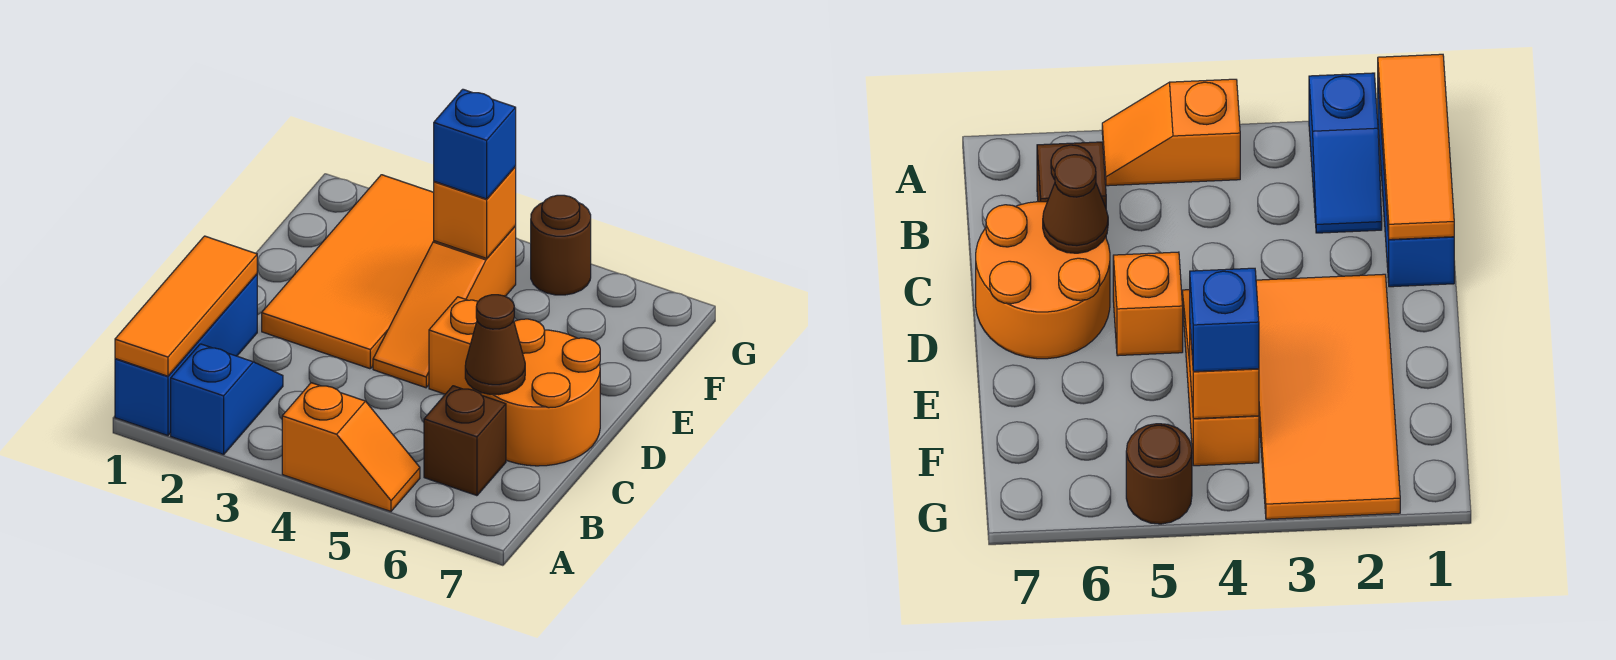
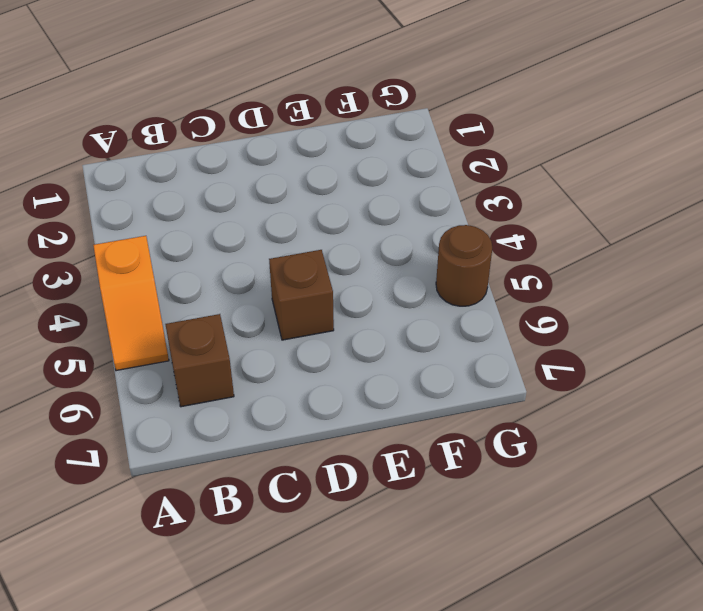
brown brick D5 level 1 -> orange brick D5 level 1
none -> blue brick A1:C1 level 1
none -> blue slope A2:B2 level 1 top A
none -> orange round brick C6:D7 level 1

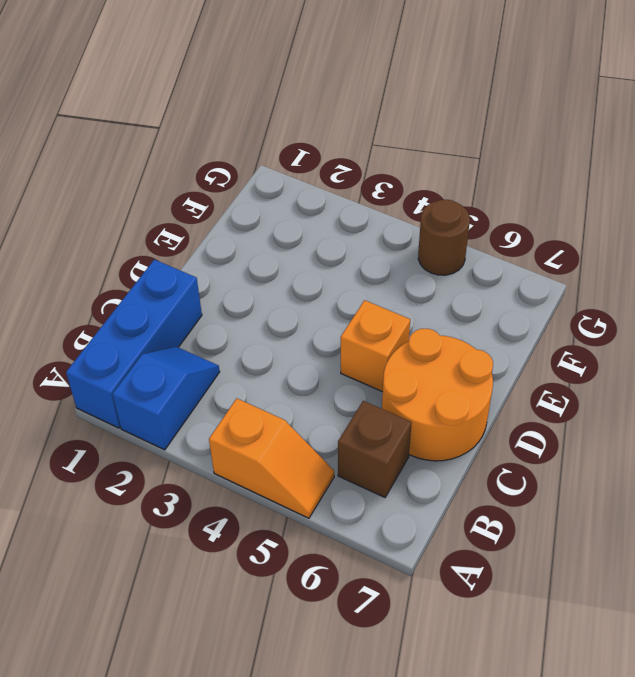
none -> orange tile D2:G3 level 1
none -> orange slope D4:F4 level 1 top F
none -> orange tile A1:C1 level 2

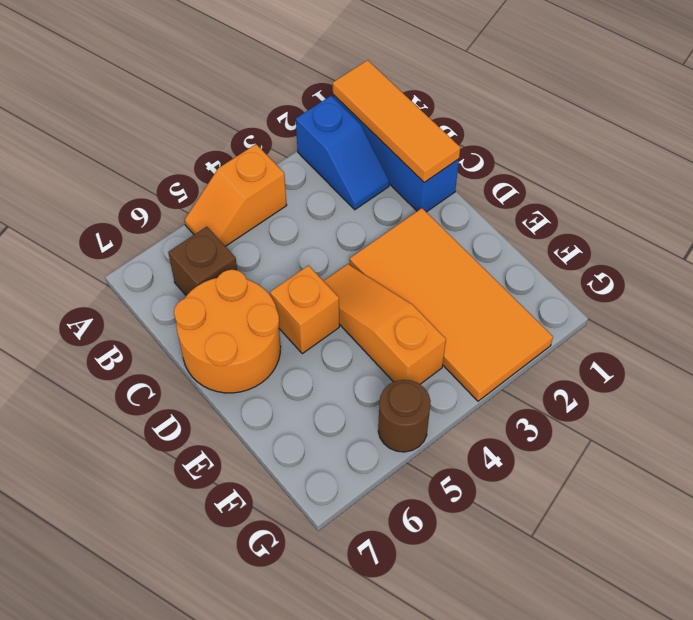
none -> brown cone C6 level 2
none -> orange brick F4 level 2
none -> blue brick F4 level 3

